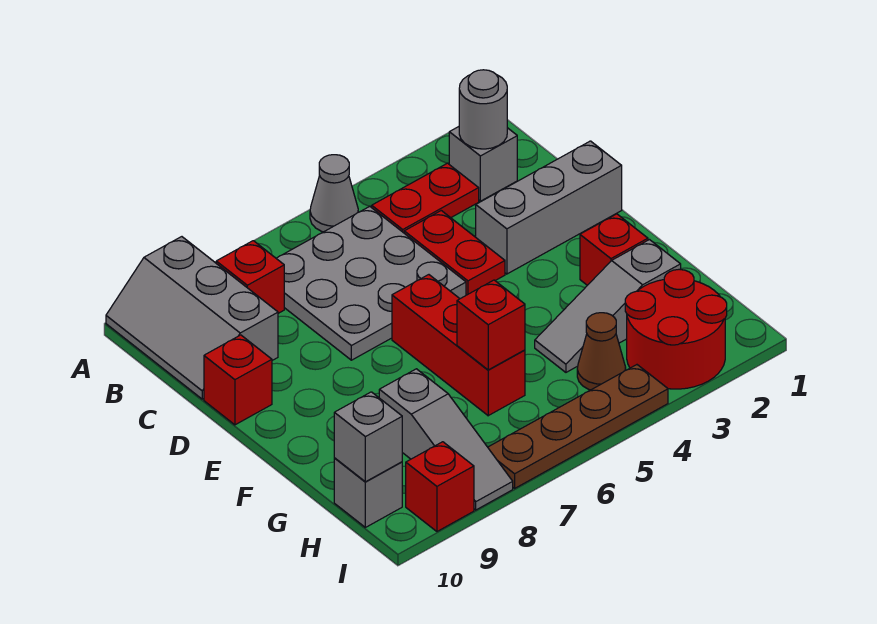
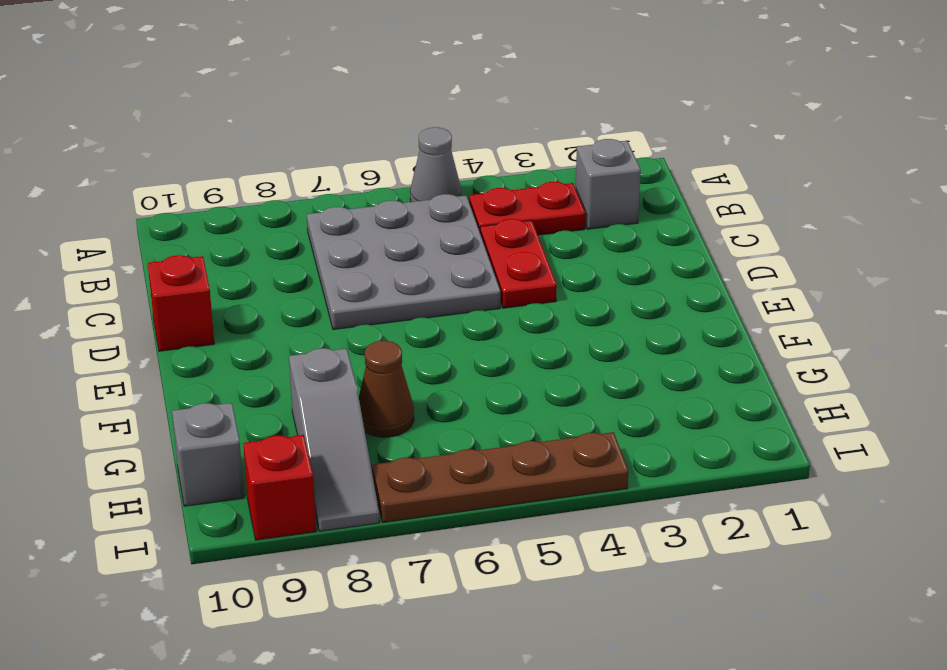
brown cone G7 level 1 -> brown cone H4 level 1
none -> grey slope A9:C10 level 1 top 9
none -> red brick B8 level 1
none -> grey brick D1:D3 level 1

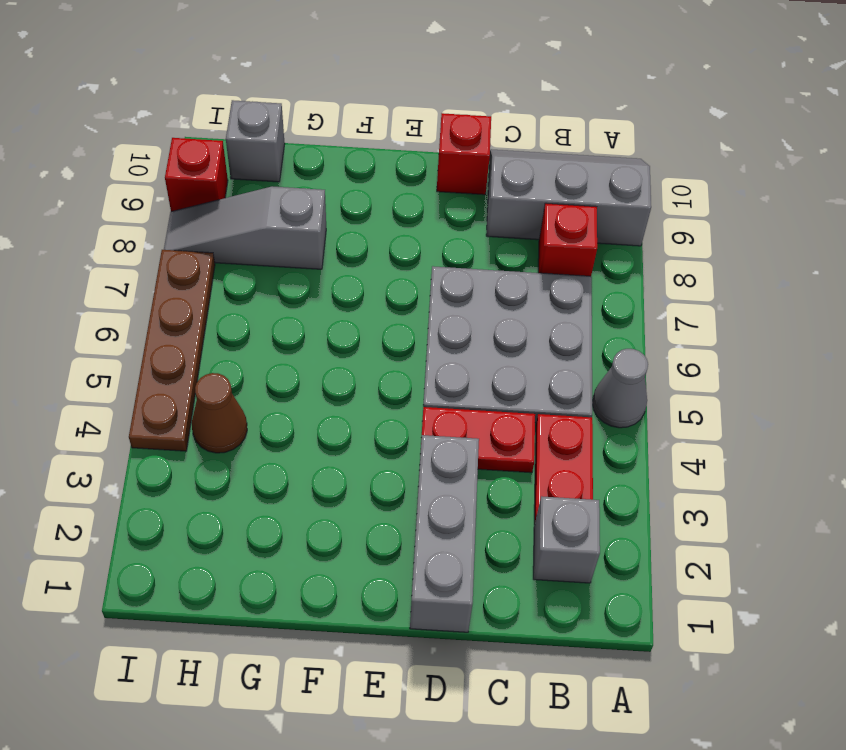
none -> red brick E6:G6 level 1
none -> red brick F2 level 1
none -> grey slope G2:G4 level 1 top 2

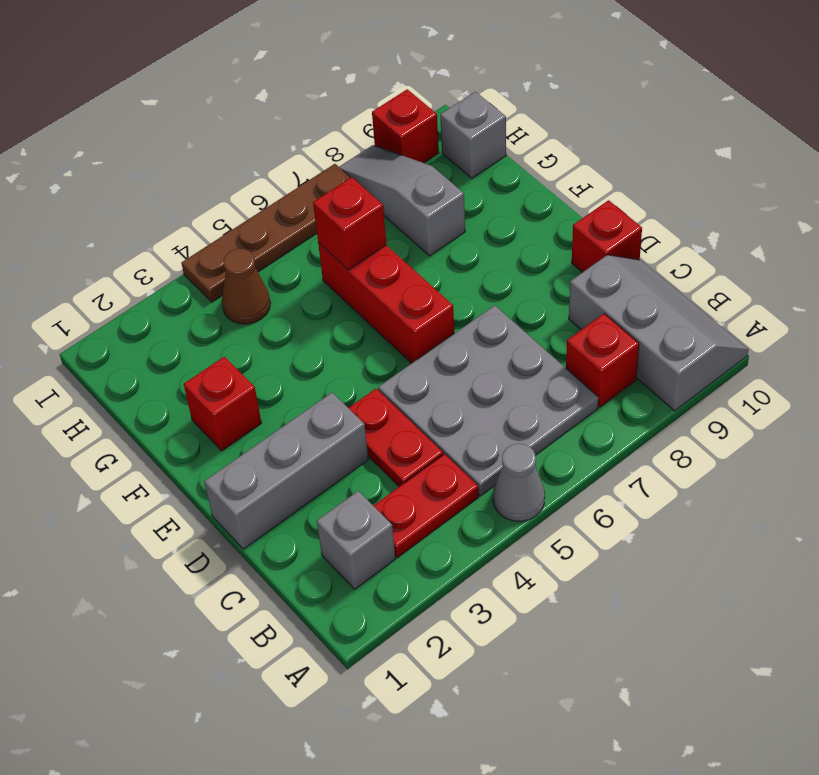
none -> grey slope G2:G4 level 1 top 2
none -> red round brick H2:I3 level 1
none -> grey round brick B2 level 2

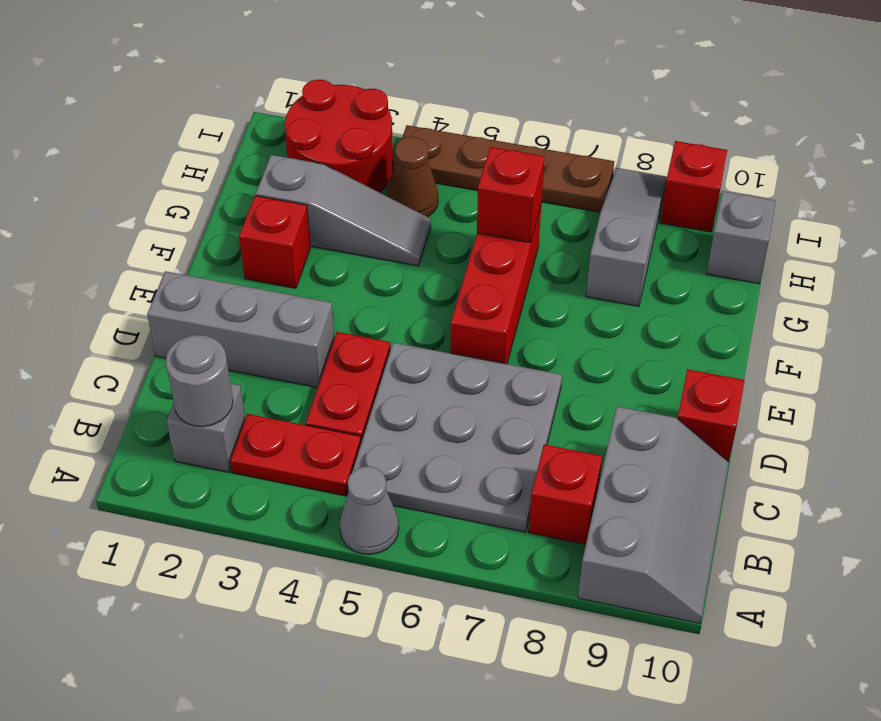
none -> grey brick H10 level 2

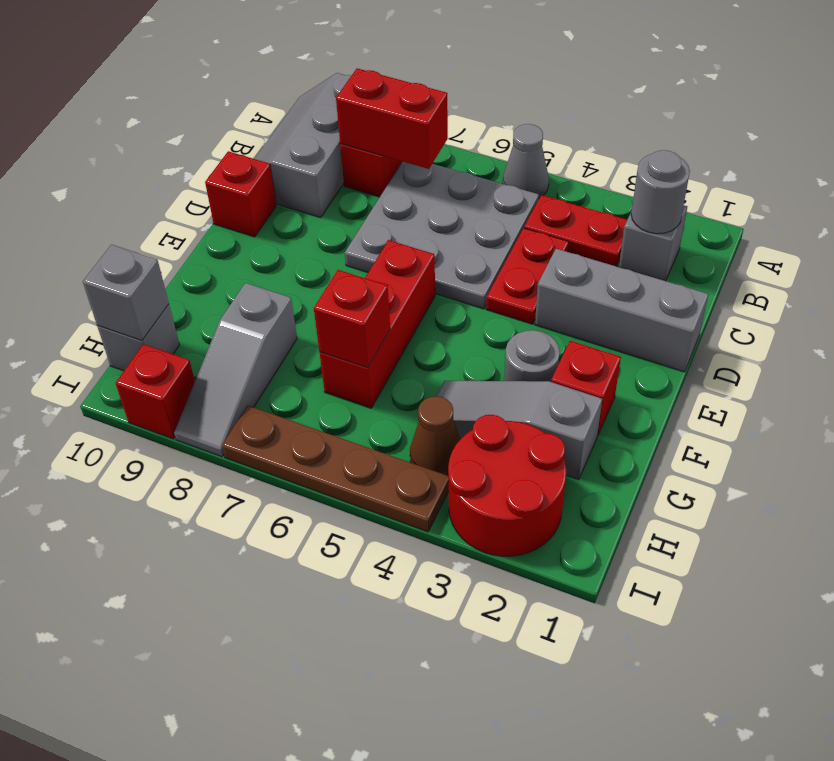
red brick B7:B8 level 2 -> none
grey round brick F3 level 1 -> none

